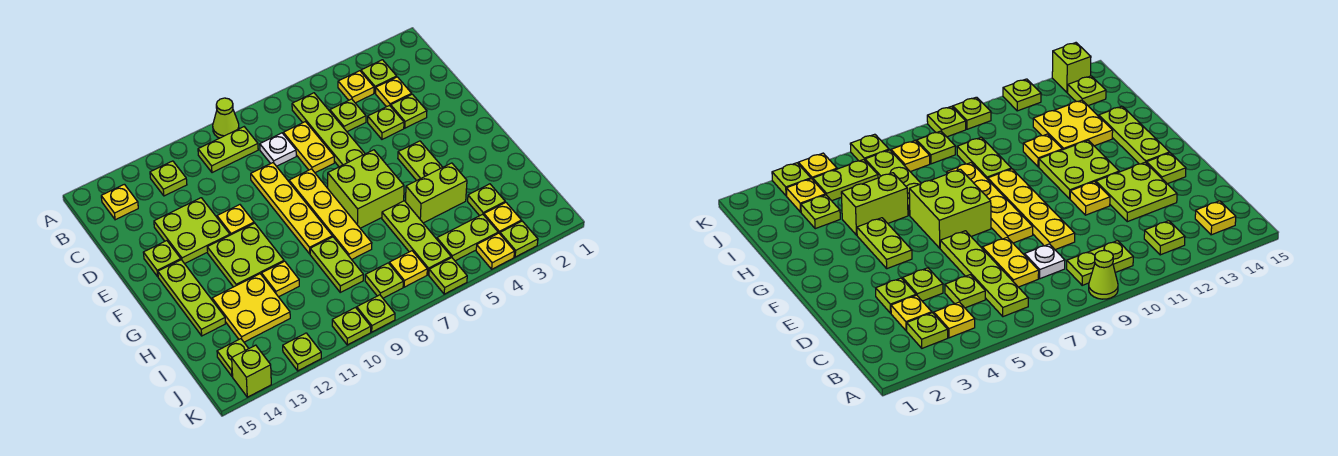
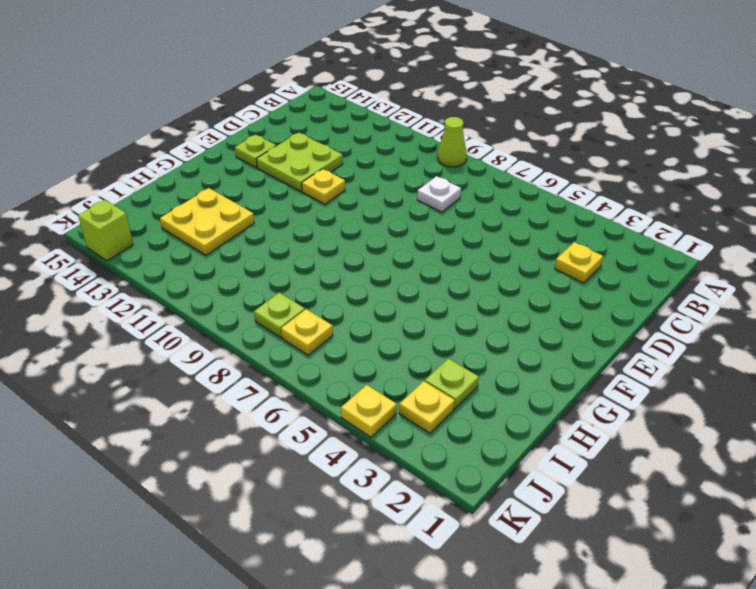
none -> lime plate B3 level 1
none -> yellow plate B4 level 1
none -> lime plate B6:E6 level 1
none -> lime plate B9:B10 level 1

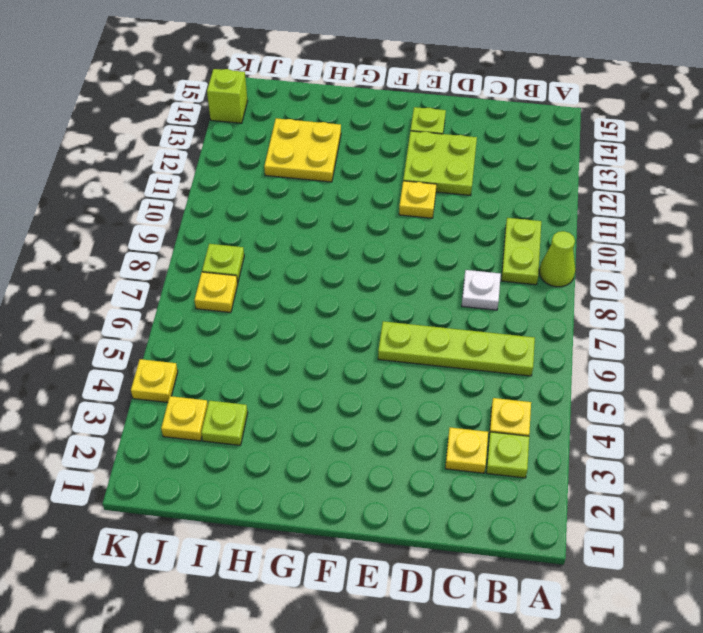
none -> lime plate B12 level 1
none -> yellow plate B14 level 1
none -> lime plate C5 level 1
none -> yellow plate C7:D7 level 1

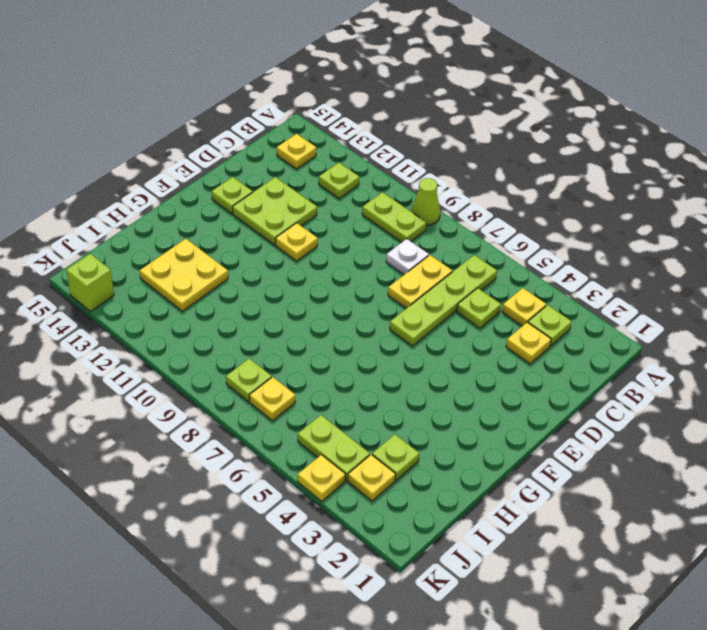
none -> lime plate D3 level 1
none -> lime plate D4 level 1
none -> yellow plate D9:G9 level 1
none -> yellow plate E8:H8 level 1

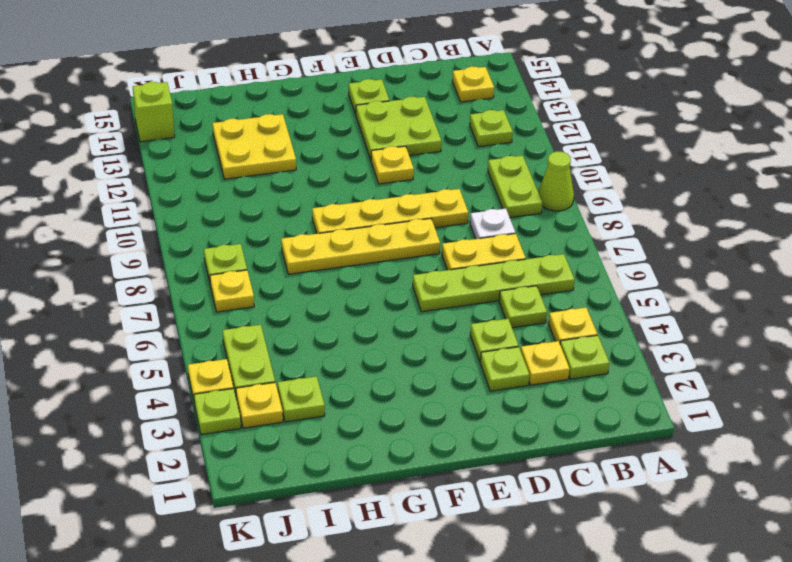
none -> lime plate F4:G4 level 1
none -> lime brick F6:G7 level 1
none -> lime plate F11:G12 level 1
none -> lime plate F14:H14 level 1

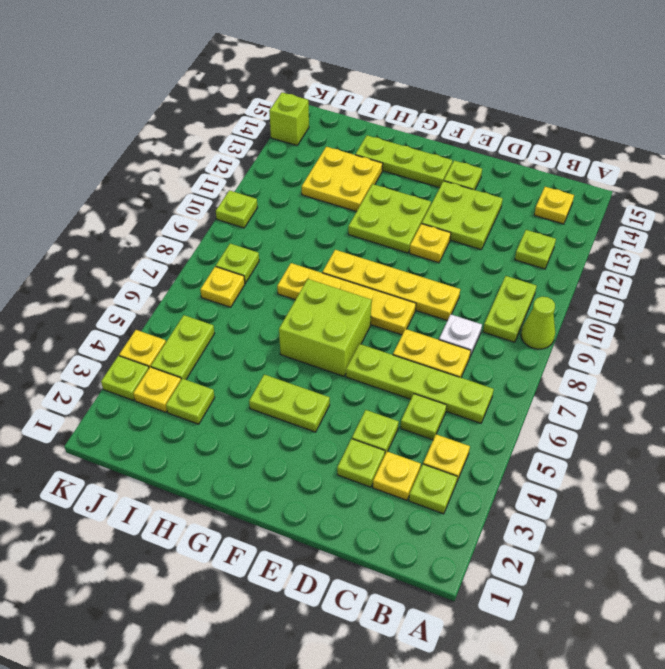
none -> lime brick H4:H5 level 1
none -> lime plate H6:J6 level 1
none -> lime plate H9:I9 level 1
none -> yellow plate H11 level 1

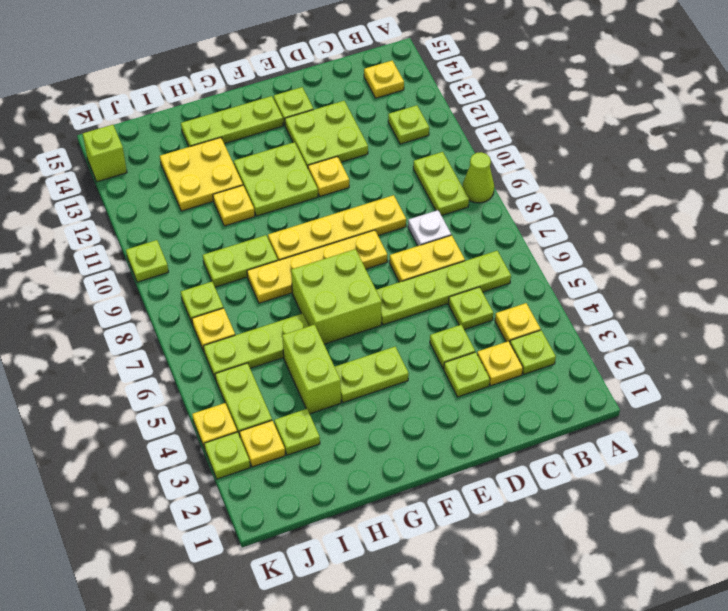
none -> lime plate J14 level 1
none -> lime plate K6 level 1
none -> lime plate K9 level 1
none -> lime plate K12 level 1

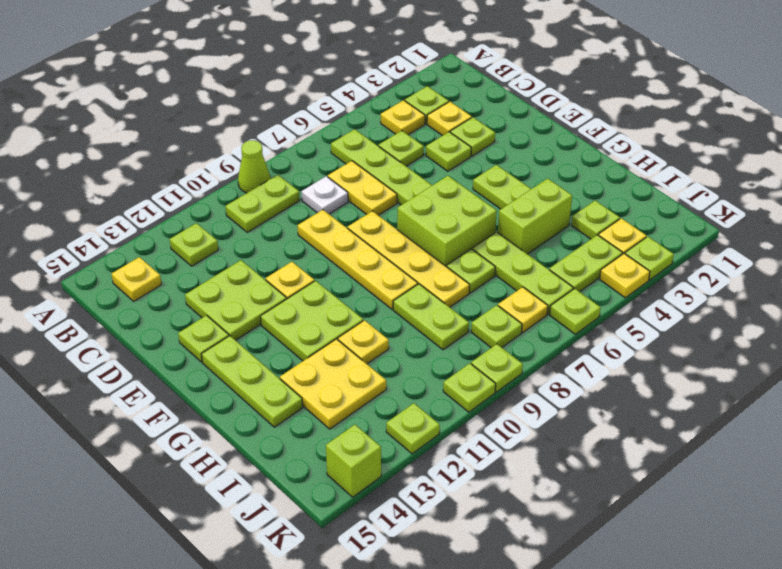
lime plate H7 level 1 -> lime plate J14 level 1

